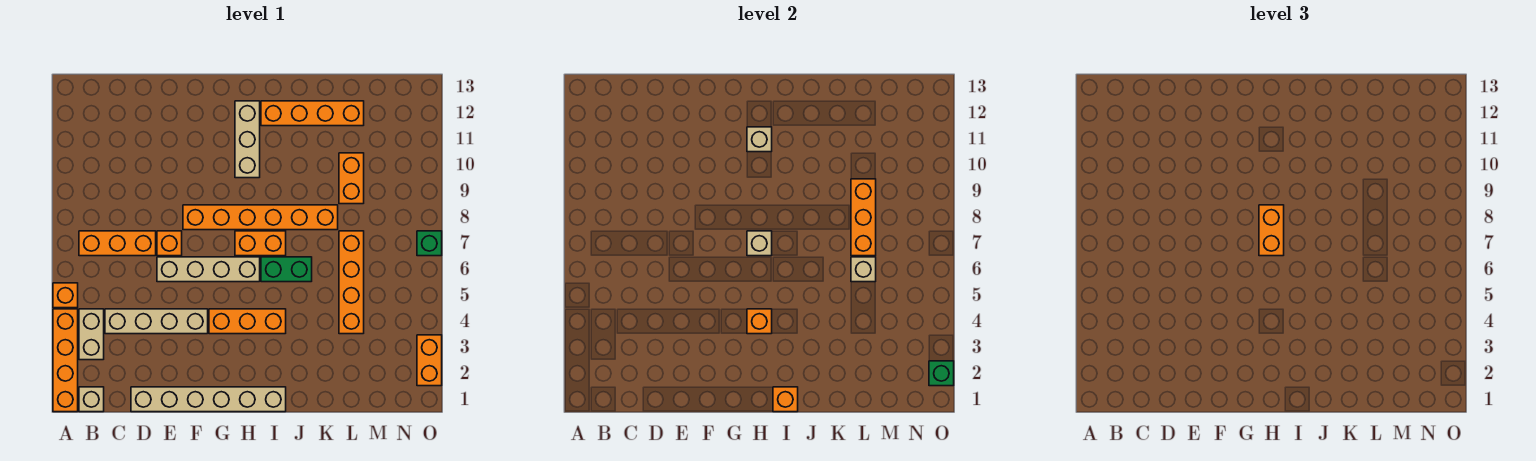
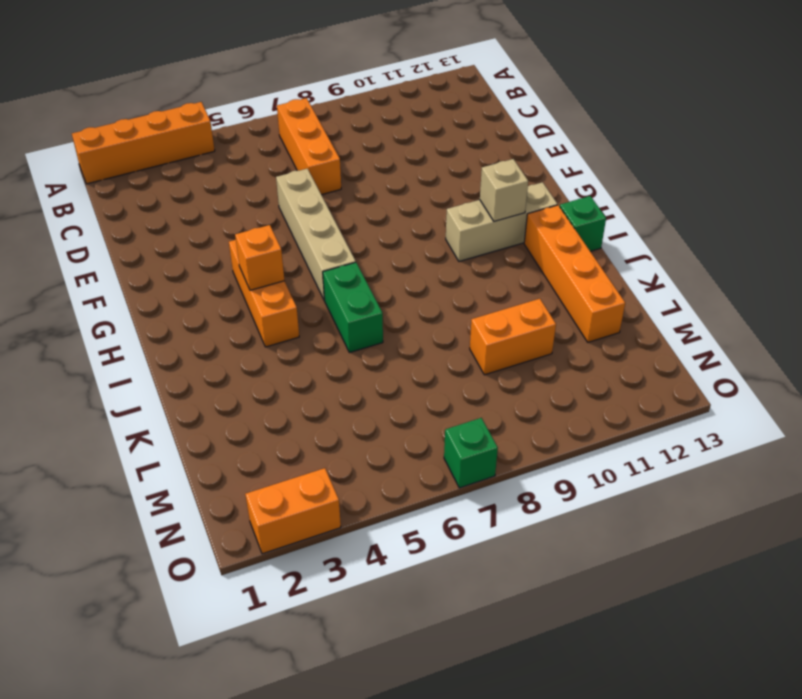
green brick I13 level 1 -> green brick O2 level 2
none -> orange brick A5 level 1
none -> tan brick B1 level 1
none -> tan brick B3:B4 level 1

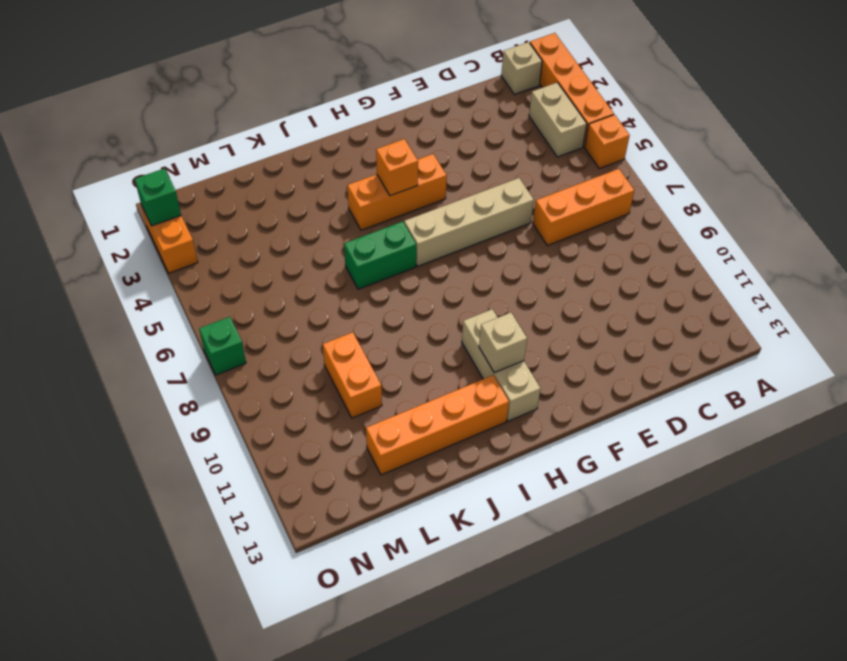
none -> tan brick C4:F4 level 1
none -> tan brick D1:I1 level 1
none -> orange brick E7 level 1

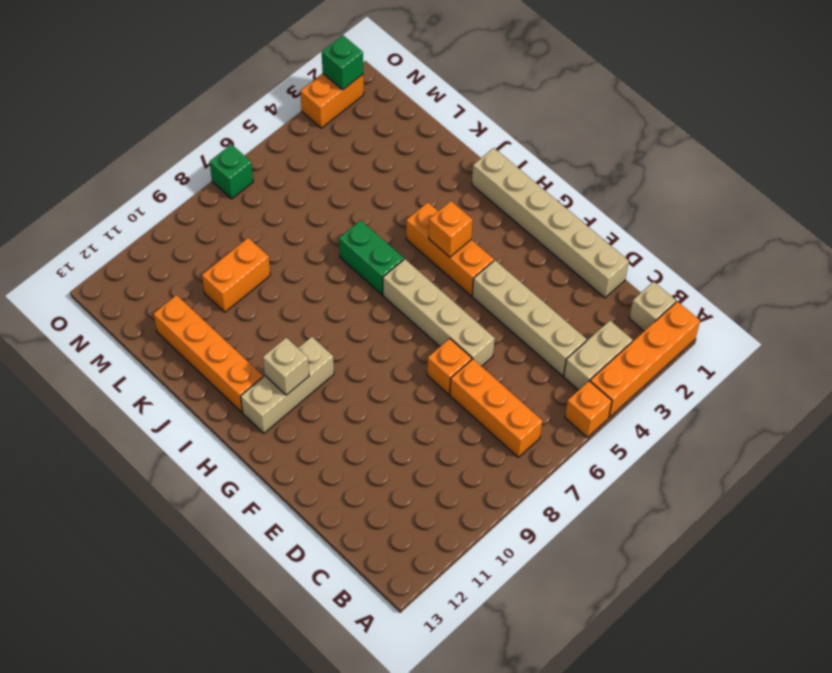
none -> orange brick F8:K8 level 1
none -> orange brick H7:I7 level 1
none -> orange brick L4:L7 level 1

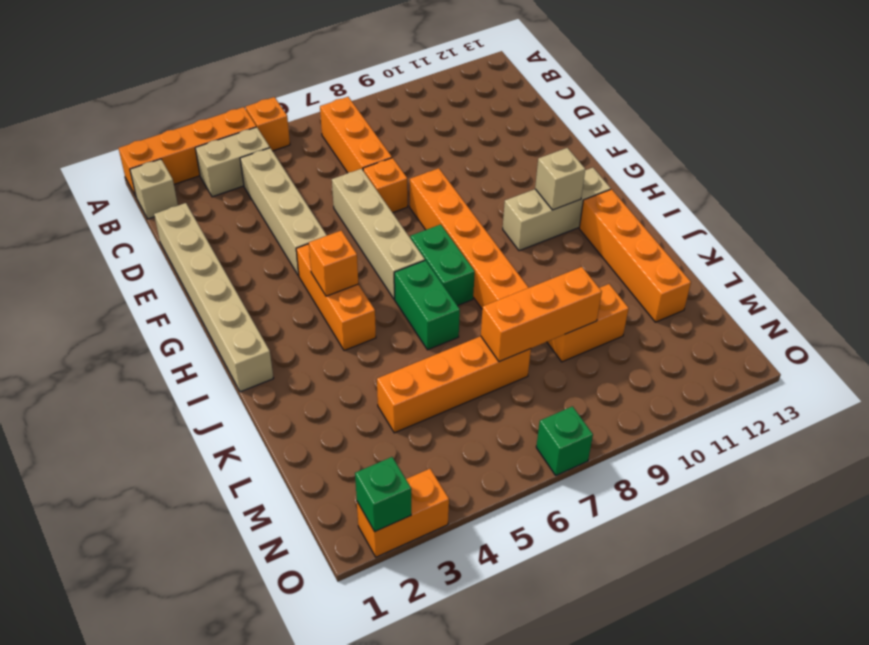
green brick H7:I7 level 1 -> orange brick H7:I7 level 1
none -> tan brick H7 level 2
none -> orange brick I1 level 2
none -> tan brick L6 level 2

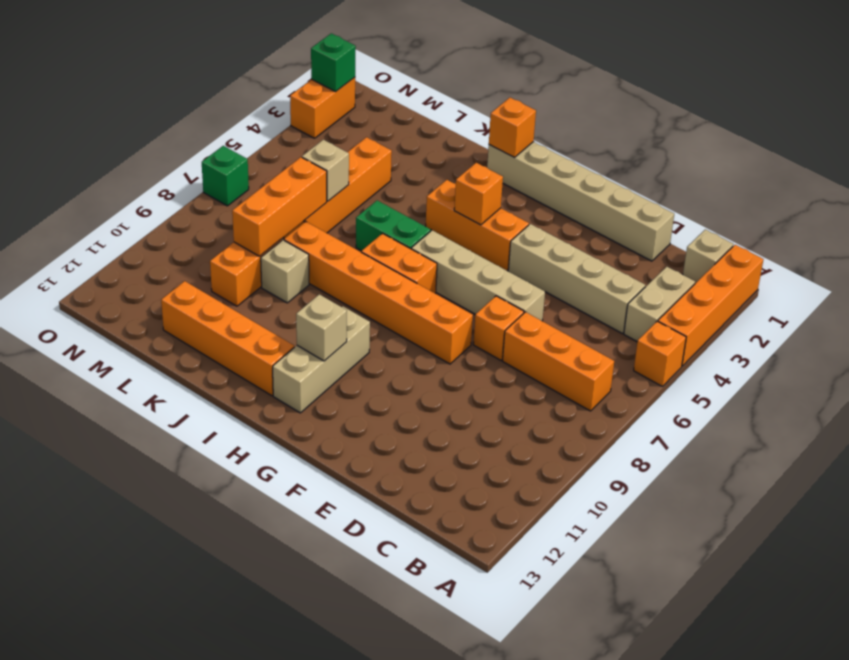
tan brick K9 level 1 -> tan brick H7 level 2
none -> orange brick H7:H8 level 3

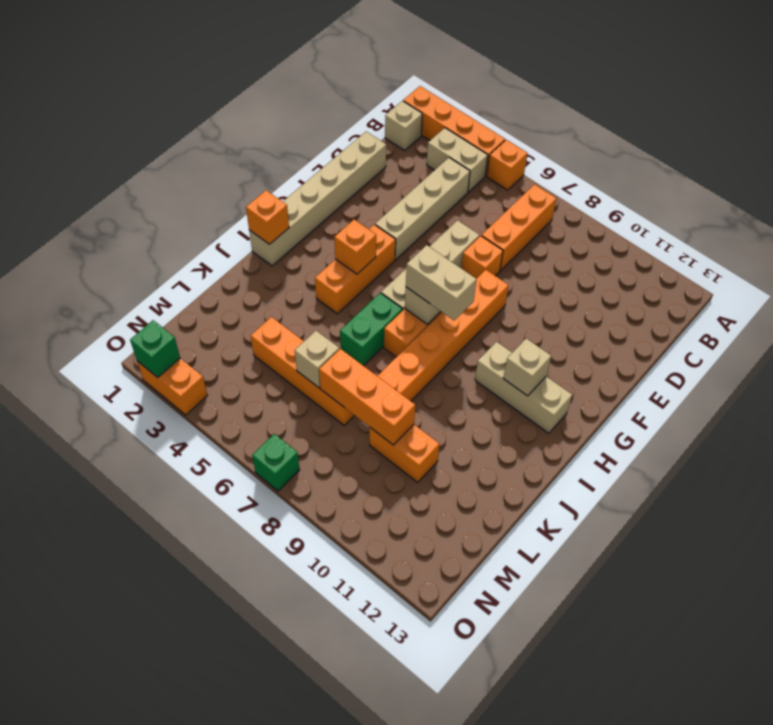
tan brick H7:H8 level 3 -> orange brick H7:H8 level 3
none -> orange brick I12:L12 level 1

